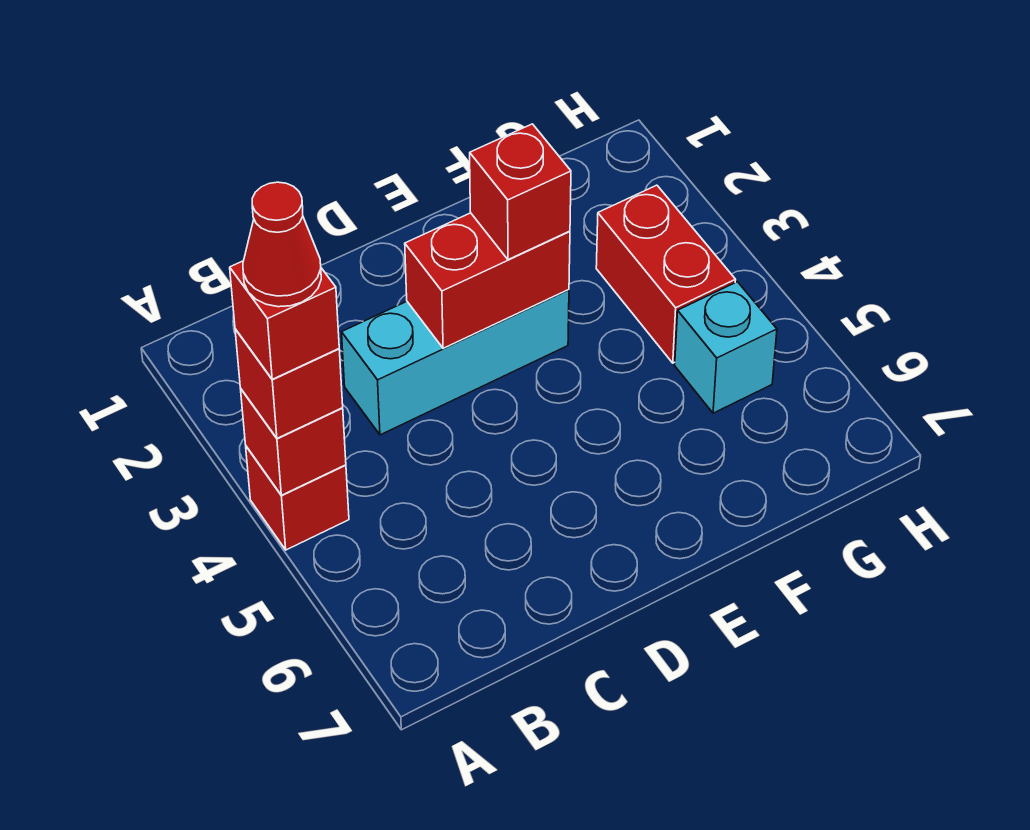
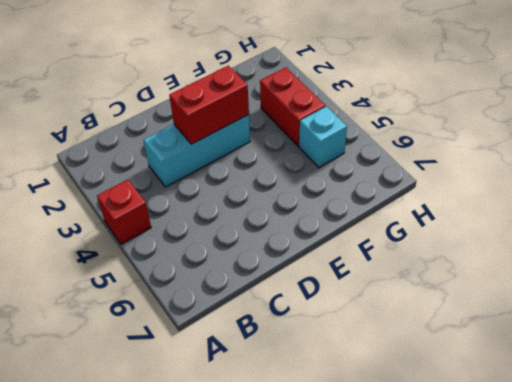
none -> red brick A4 level 2
none -> red brick A4 level 3

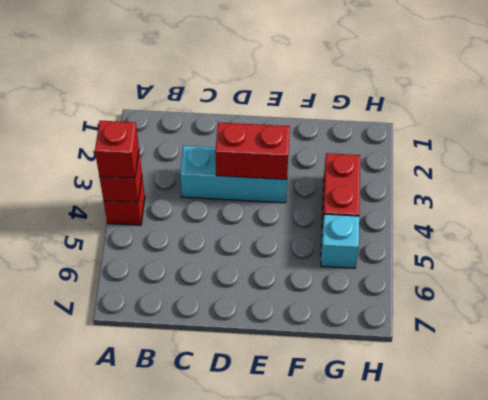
none -> red brick E3 level 3
none -> red brick A4 level 4

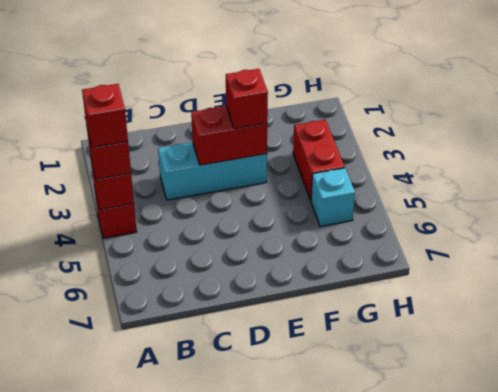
none -> red cone A4 level 5

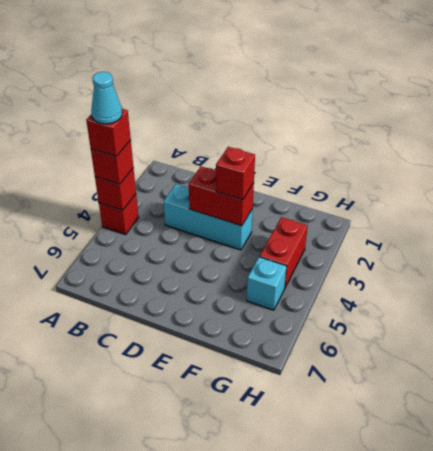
cyan cone A4 level 5 -> red cone A4 level 5

